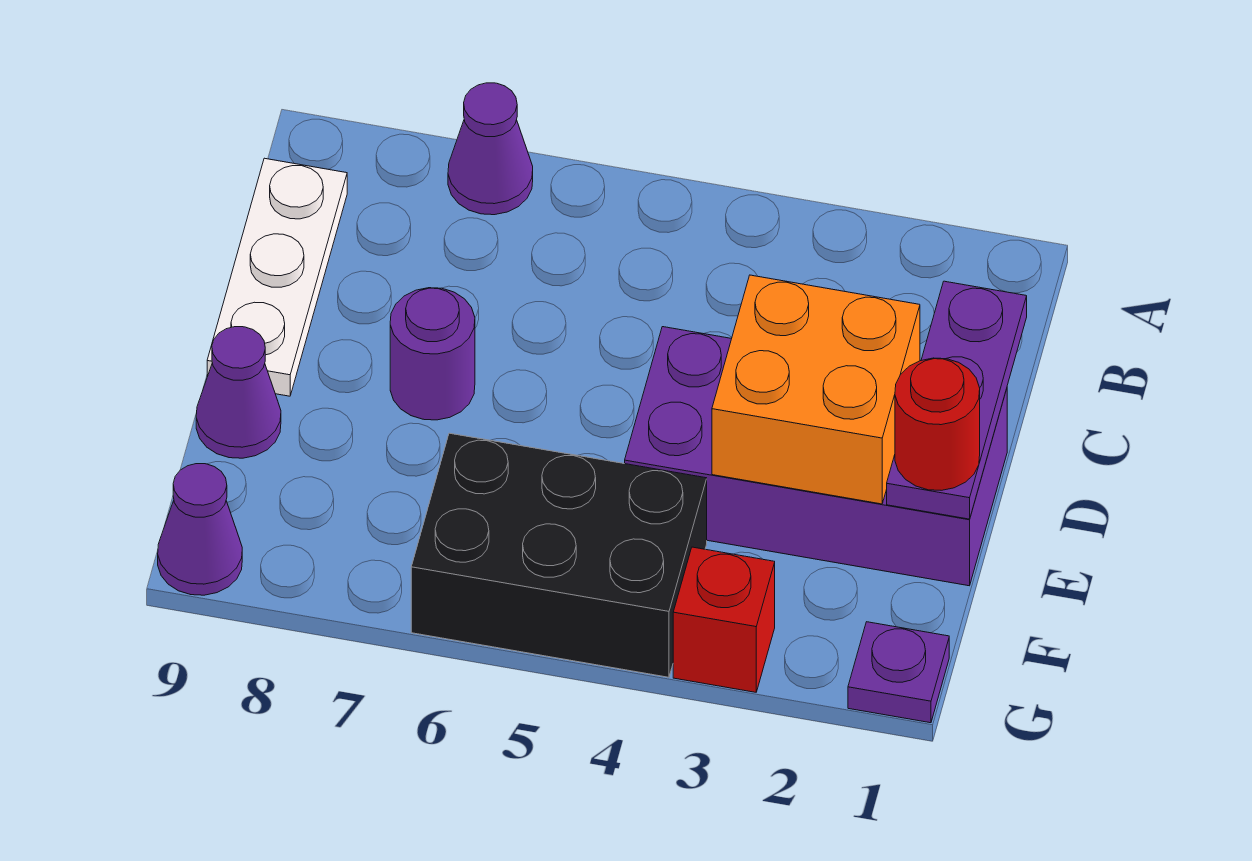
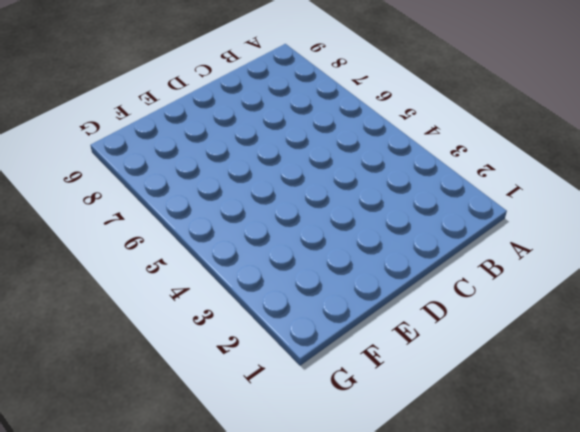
none -> purple cone A7 level 1
none -> white plate B9:D9 level 1
none -> purple brick D1:E4 level 1

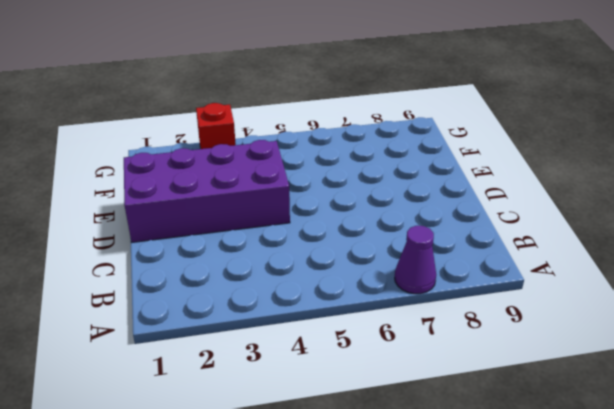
none -> white plate B9:D9 level 1
none -> purple round brick D7 level 1
none -> purple cone E9 level 1

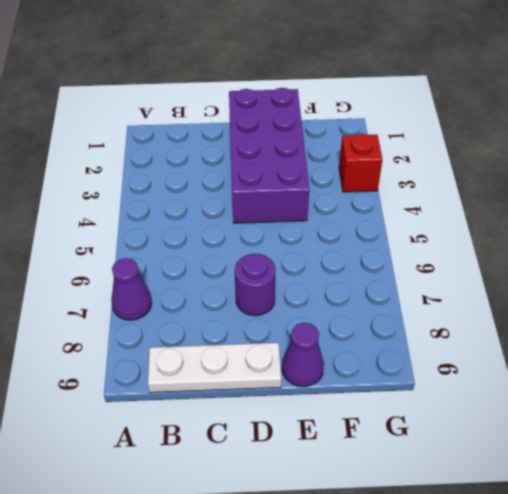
none -> black brick F4:G6 level 1
none -> purple plate G1 level 1
none -> purple cone G9 level 1

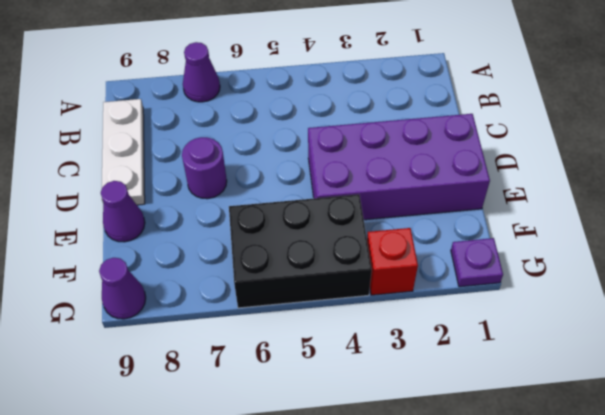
none -> purple plate C1:E1 level 2
none -> orange brick D2:E3 level 2
none -> red round brick E1 level 3

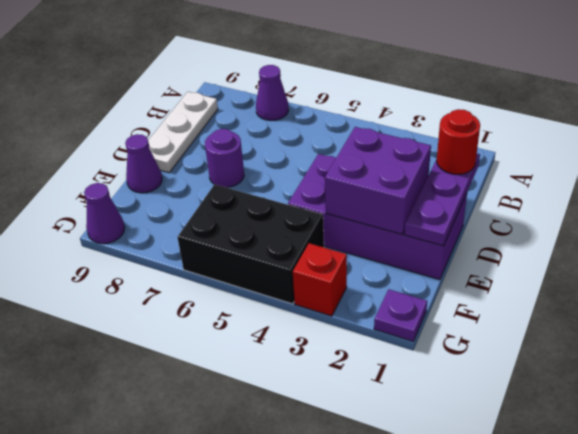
red round brick C1 level 3 -> red round brick E1 level 3
purple brick D2:E3 level 2 -> orange brick D2:E3 level 2

